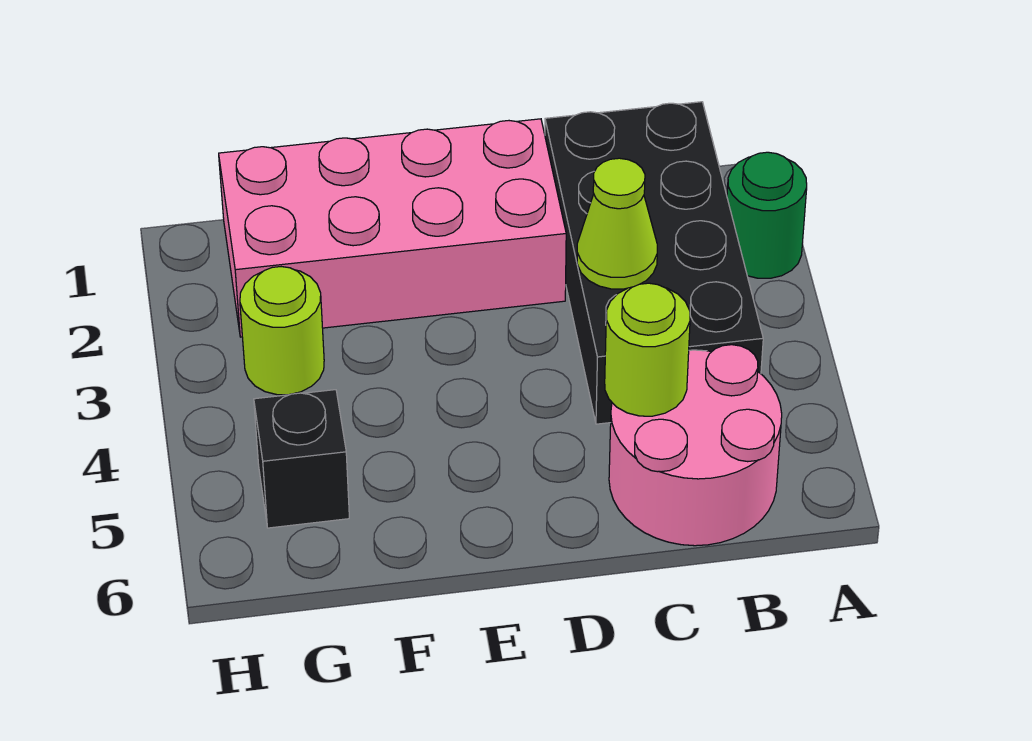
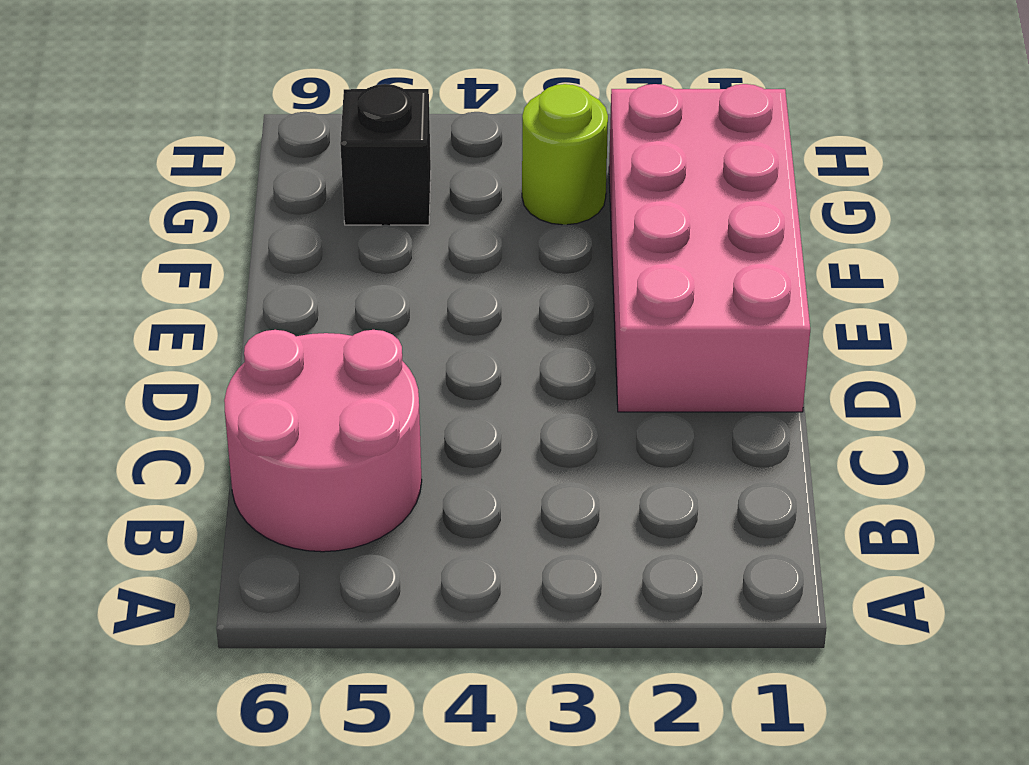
none -> green round brick A2 level 1
none -> black brick B1:C4 level 1

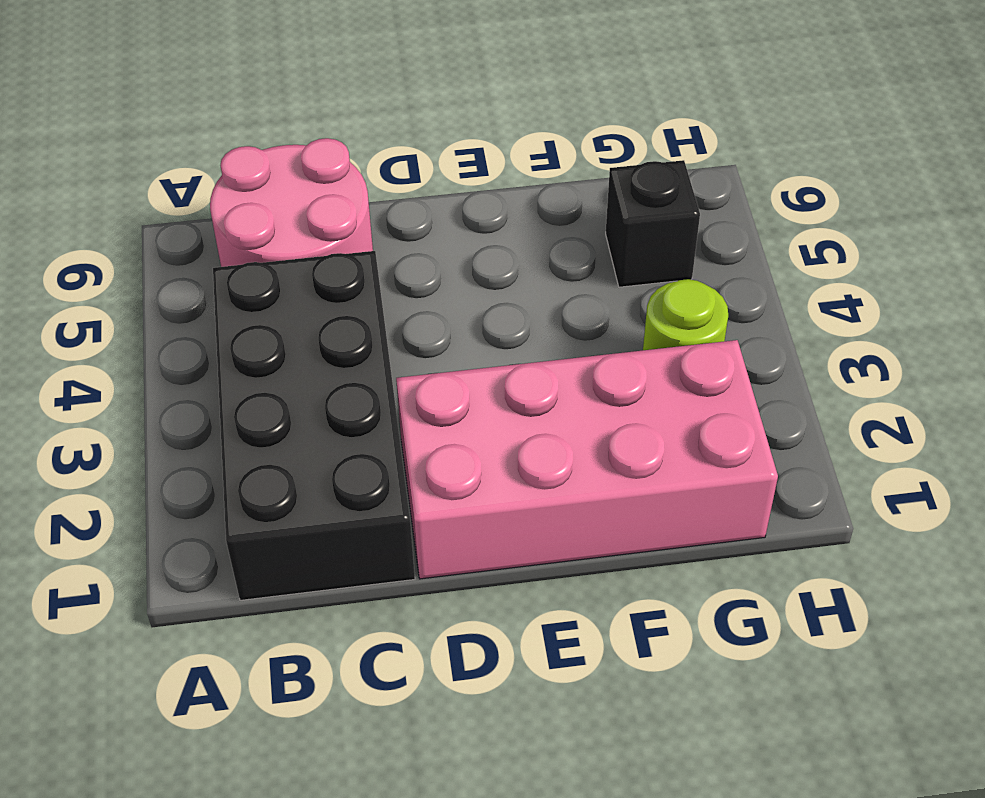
none -> green round brick A2 level 1
none -> lime cone C3 level 2

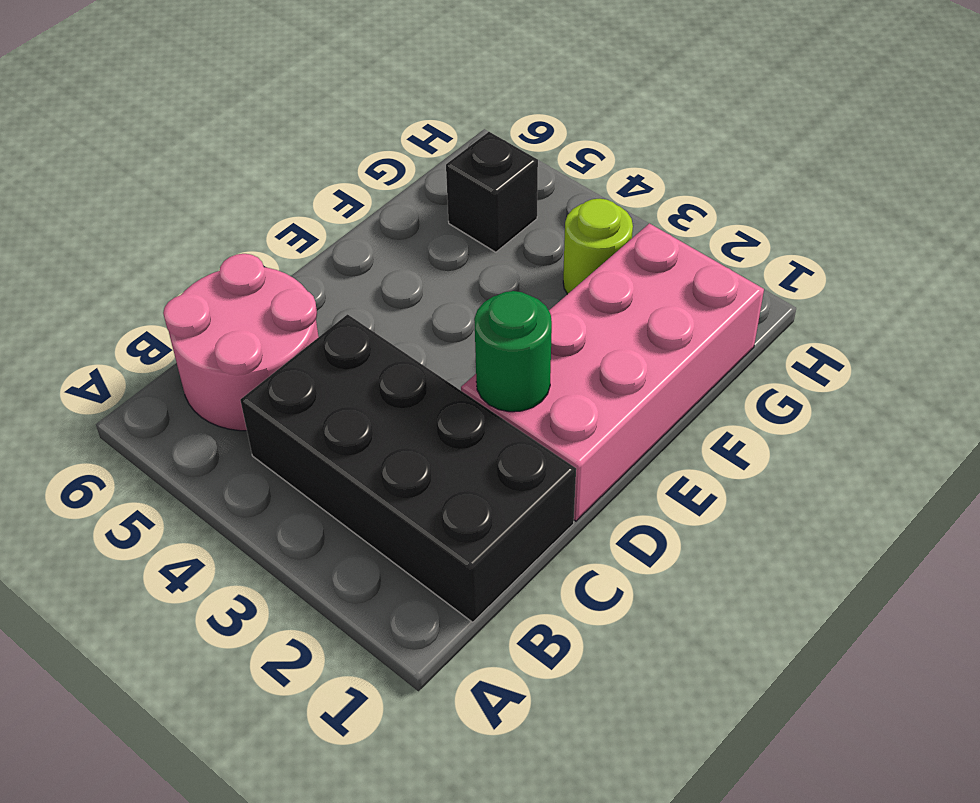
green round brick D2 level 2 -> green round brick A2 level 1
none -> lime cone C3 level 2
none -> lime round brick C5 level 2

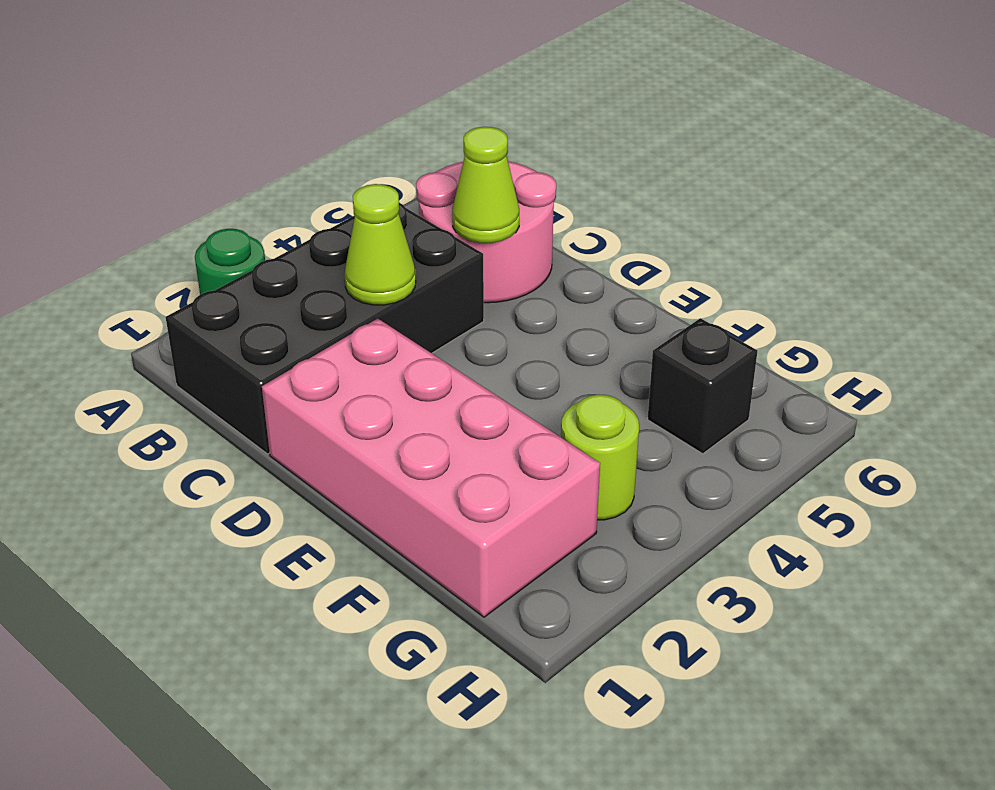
lime cone C5 level 2 -> lime round brick C5 level 2

